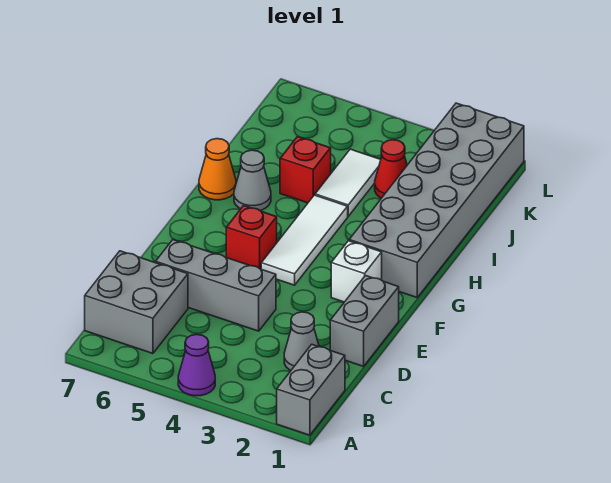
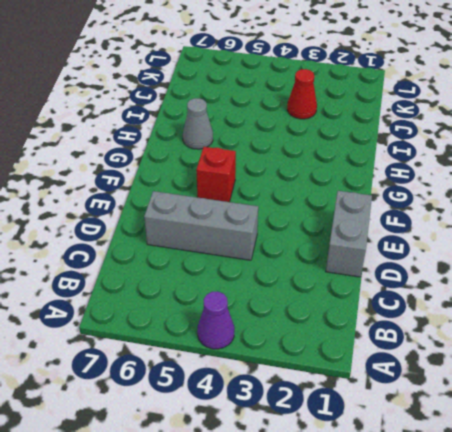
none -> grey brick A1:B1 level 1
none -> grey brick B6:C7 level 1
none -> grey cone C2 level 1

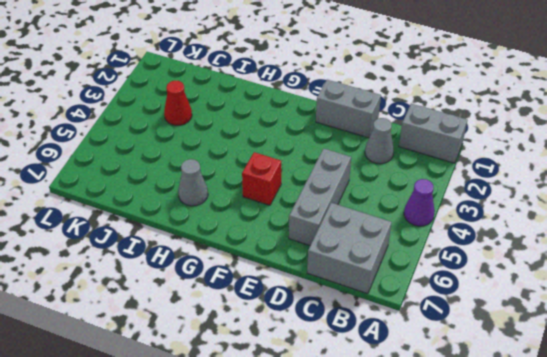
none -> white brick F2 level 1
none -> white tile F4:H4 level 1
none -> grey brick G1:L2 level 1

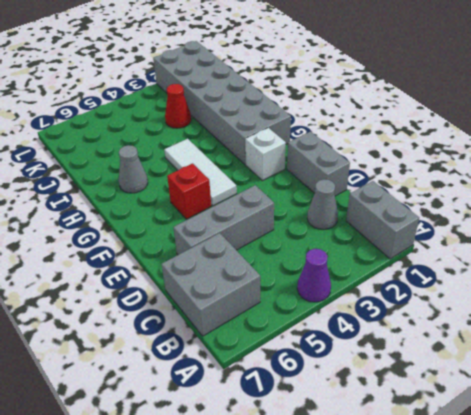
none -> orange cone H7 level 1
none -> white tile I4:J4 level 1
none -> red brick I5 level 1

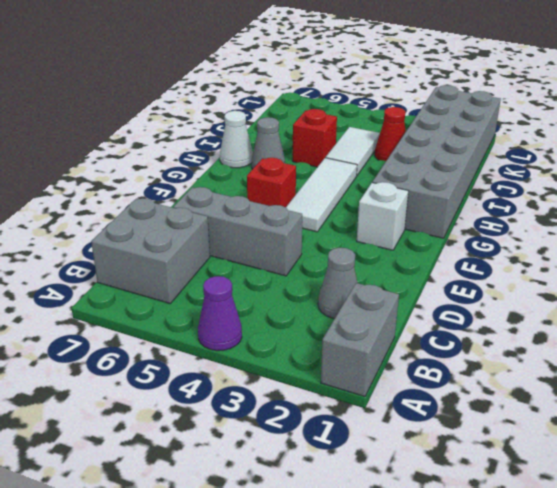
white cone H7 level 1 -> orange cone H7 level 1
none -> grey brick D1:E1 level 1

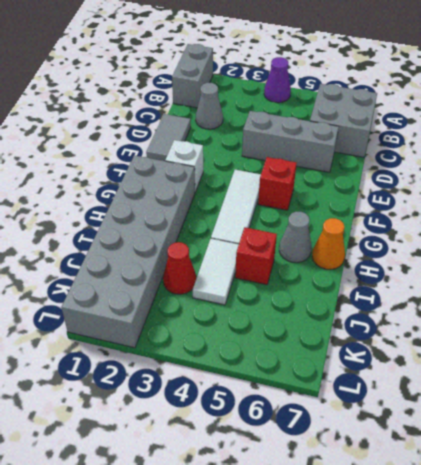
grey tile D1:E1 level 1 -> grey brick D1:E1 level 1

